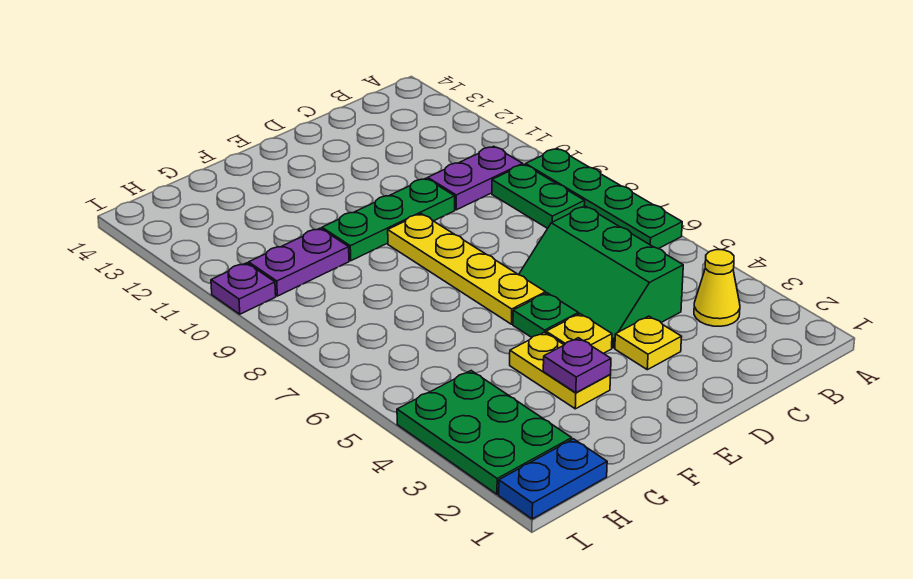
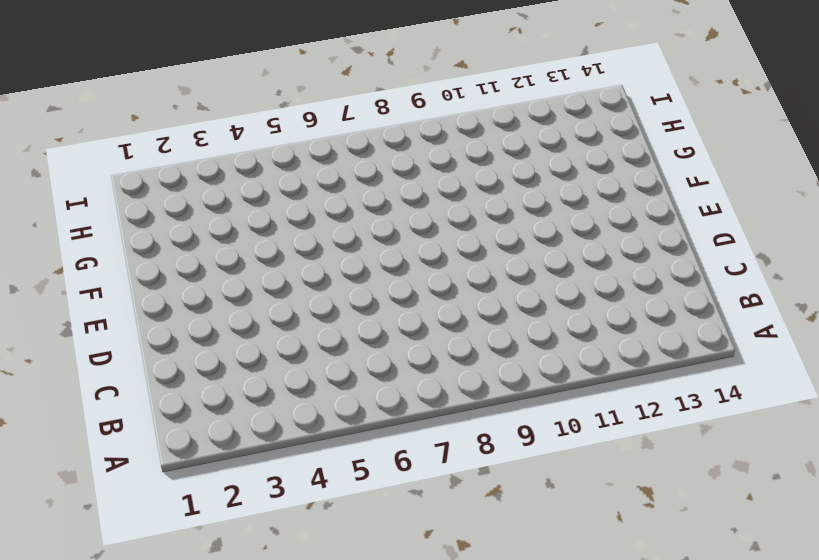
none -> green plate A6:A9 level 1
none -> yellow cone B3 level 1
none -> green plate B8:B9 level 1

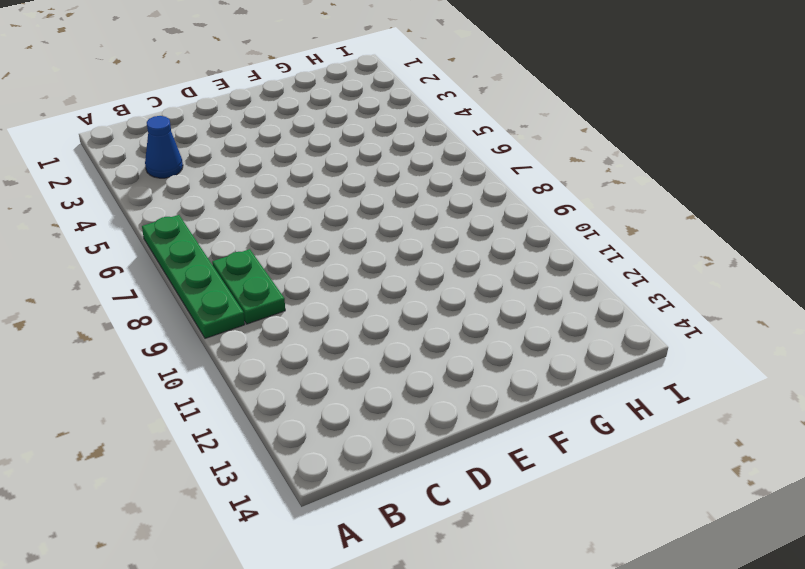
blue cone B3 level 1 -> yellow cone B3 level 1
none -> purple plate B10:C10 level 1
none -> green slope C4:D6 level 1 top C
none -> yellow plate D3 level 1

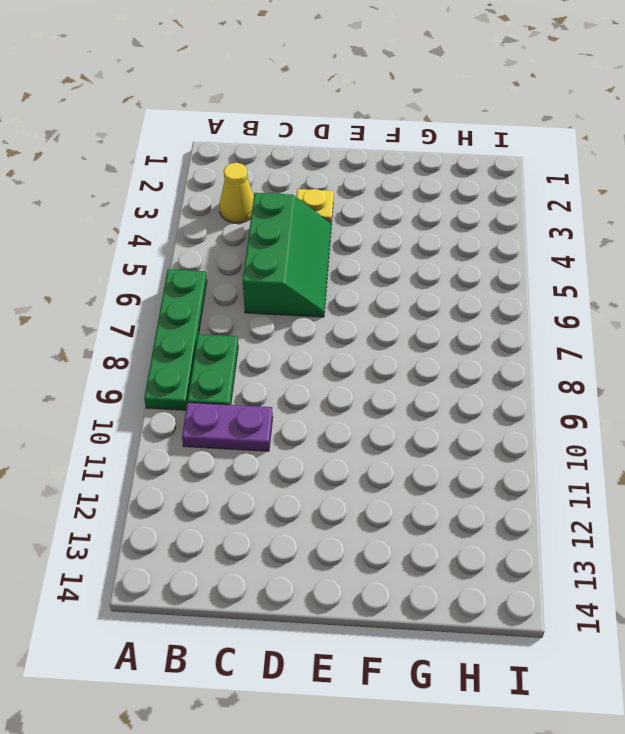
none -> green plate D10:F10 level 1
none -> yellow plate E4 level 1
none -> green plate E5 level 1

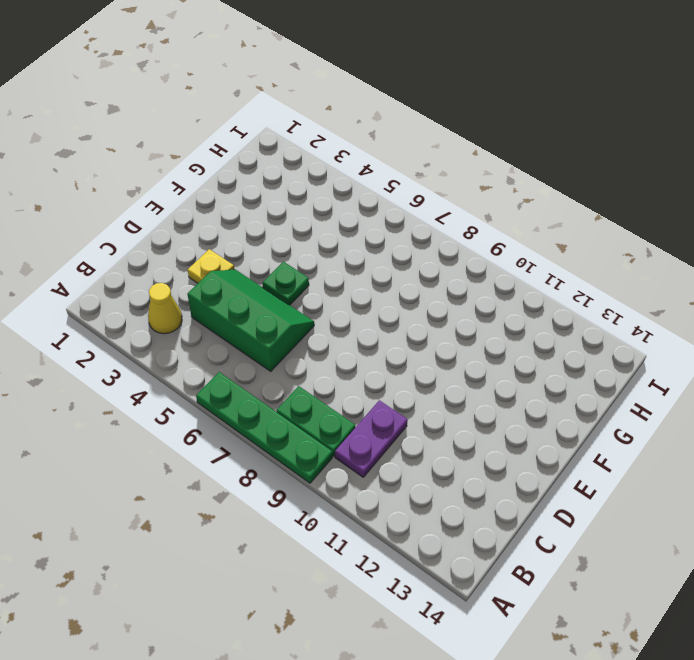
none -> green plate D10:F10 level 1
none -> yellow plate E4 level 1
none -> yellow plate E6:E9 level 1

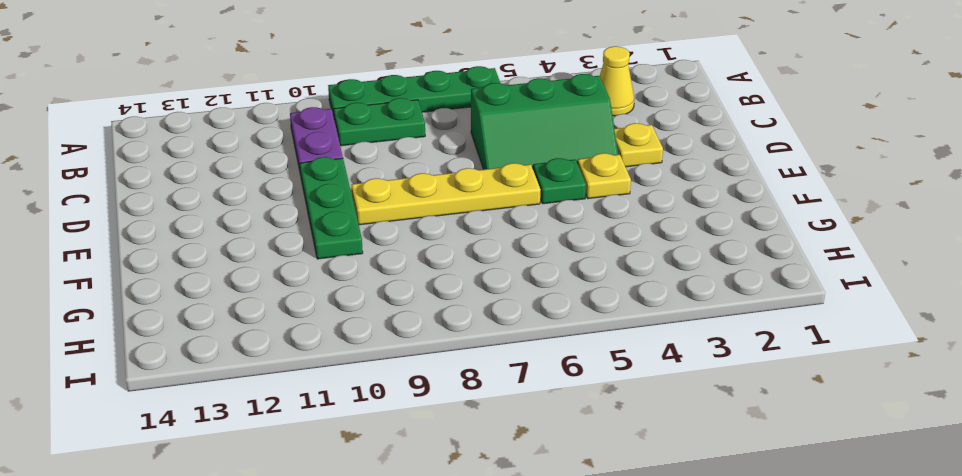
none -> yellow plate F3:F4 level 1
none -> purple plate G10:H10 level 1
none -> blue plate H1:I1 level 1

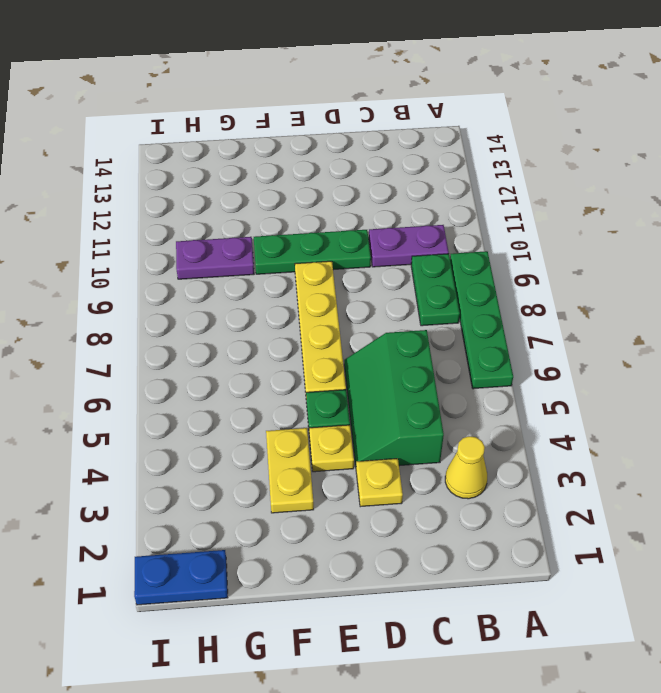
none -> green plate H2:I4 level 1
none -> purple plate I10 level 1
none -> purple plate F3 level 2

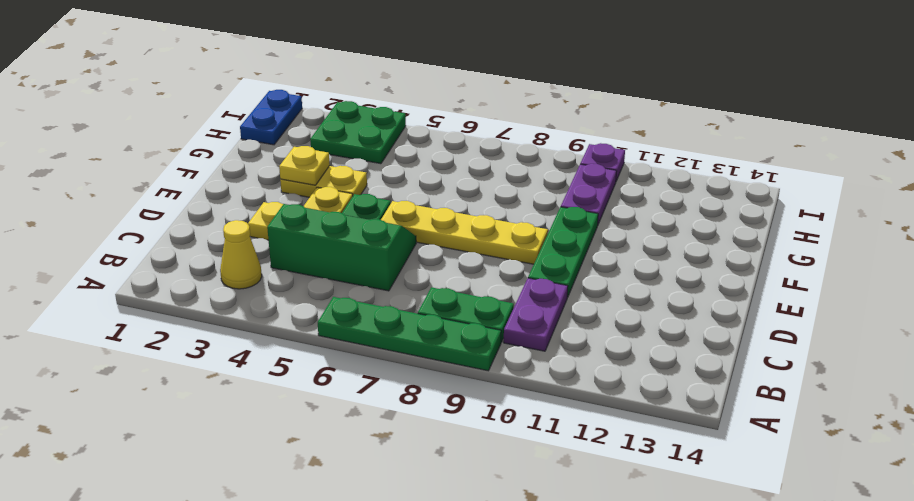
yellow plate F3 level 2 -> purple plate F3 level 2
green plate H3:I4 level 1 -> green plate H2:I4 level 1

